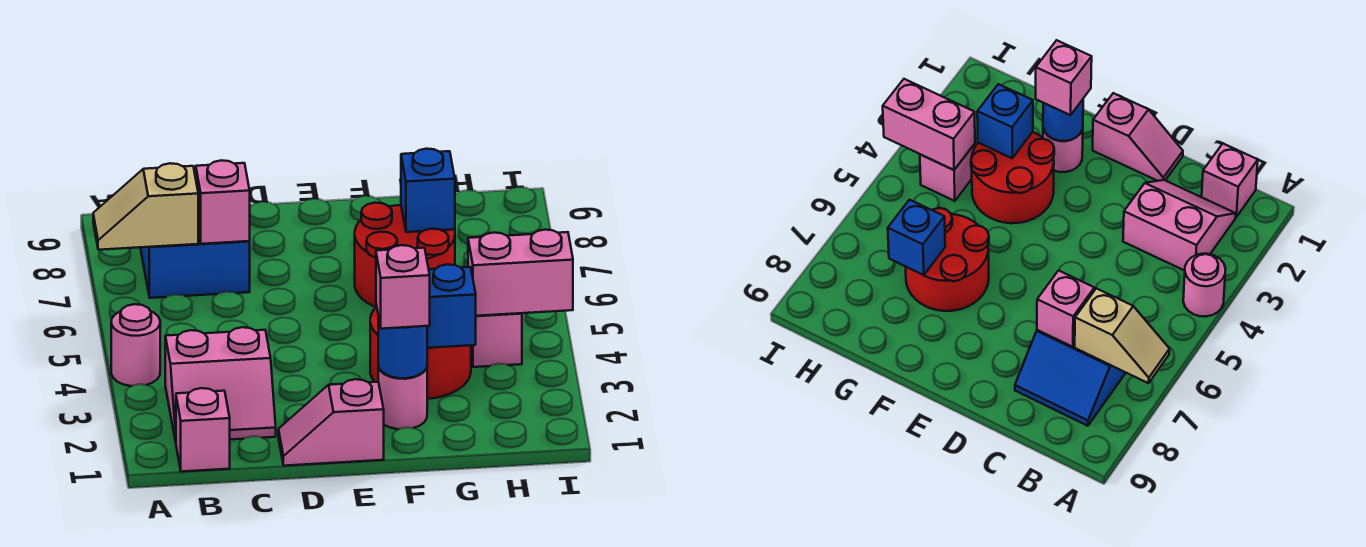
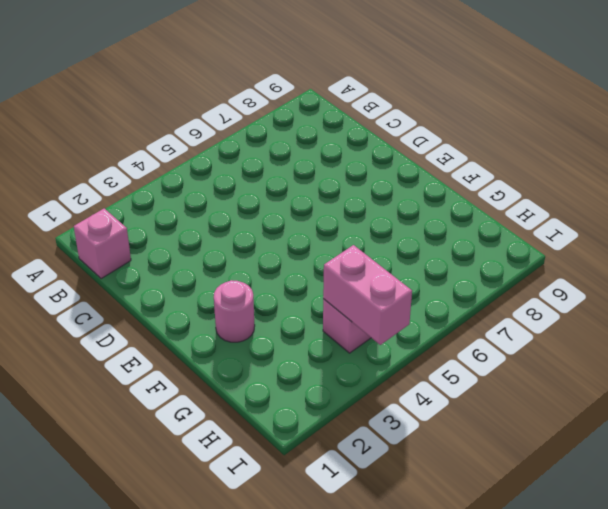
none -> pink round brick A4 level 1
none -> pink slope B2:C3 level 1 top 3
none -> blue slope B7:C8 level 1 top 7

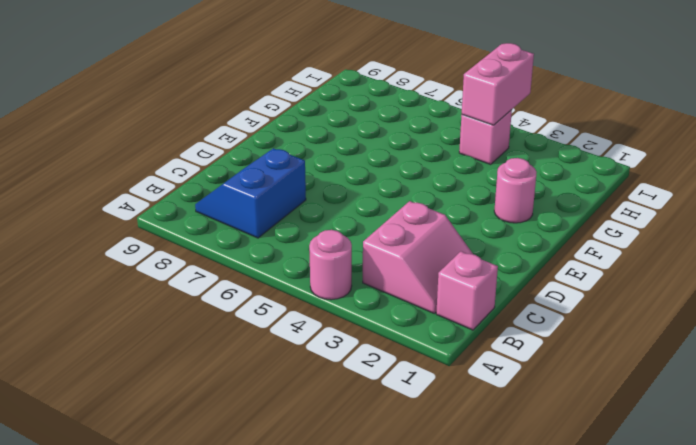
none -> pink slope D1:E1 level 1 top E
none -> red round brick F3:G4 level 1
none -> red round brick F6:G7 level 1

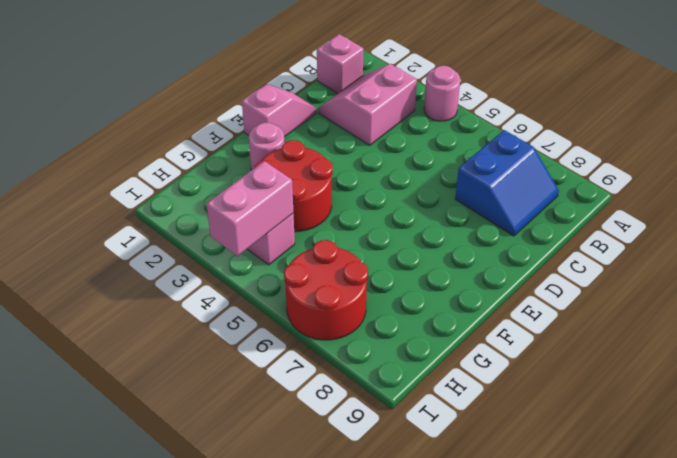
red round brick H6:I7 level 1 -> red round brick F6:G7 level 1
none -> tan slope A7:B7 level 2 top B
none -> pink brick C7 level 2
none -> blue round brick F2 level 2

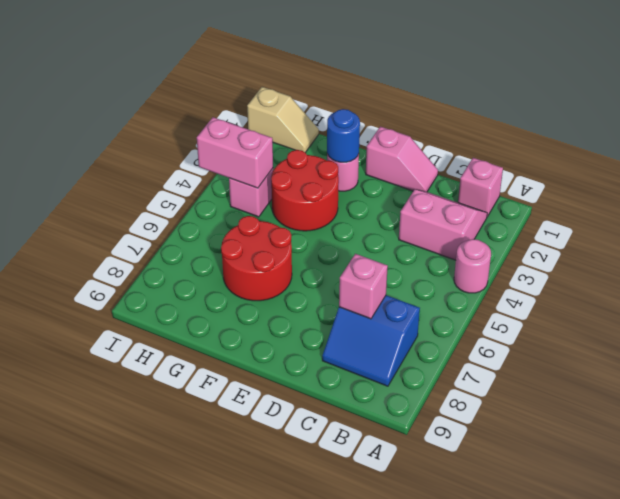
tan slope H1:I1 level 1 top I -> tan slope A7:B7 level 2 top B
none -> blue brick G3 level 2
none -> blue brick G7 level 2
none -> pink brick F2 level 3

